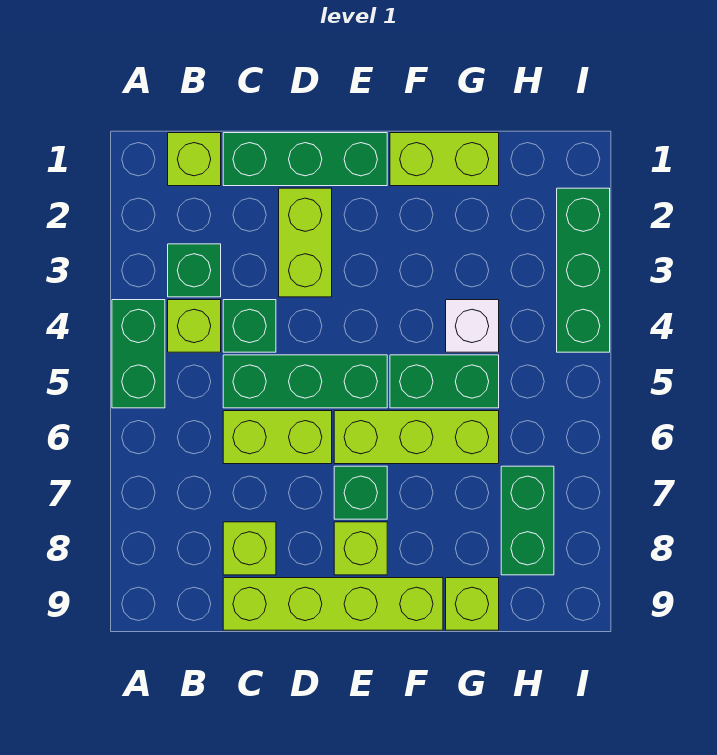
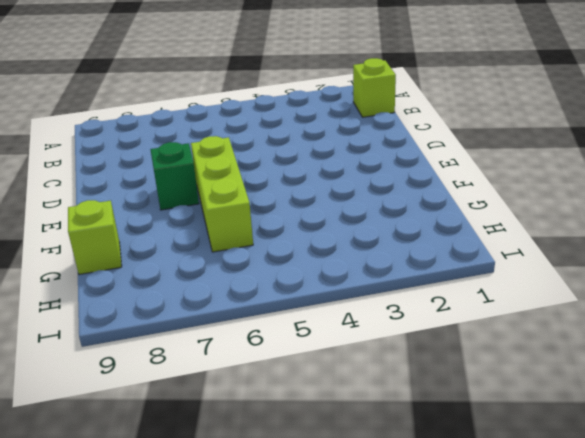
none -> green brick A4:A5 level 1
none -> green brick B3 level 1
none -> lime brick B4 level 1

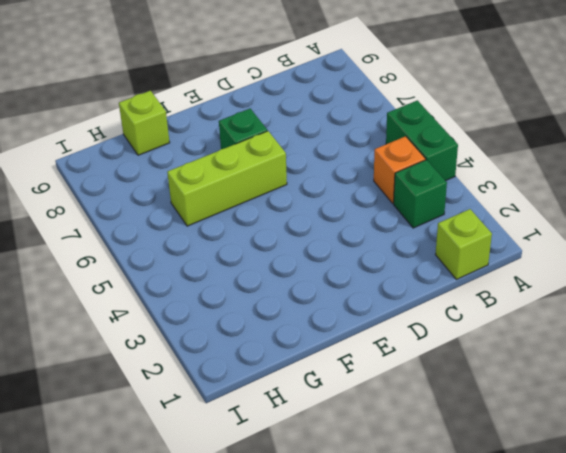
orange brick B4 level 1 -> lime brick B4 level 1
none -> green brick C1:E1 level 1
none -> green brick C4 level 1
none -> green brick C5:E5 level 1

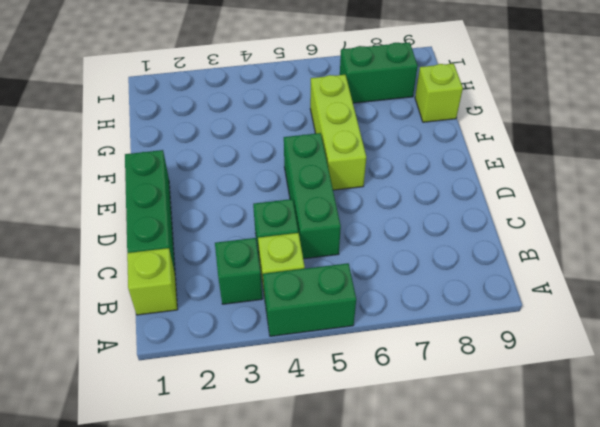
none -> lime brick C6:D6 level 1
none -> lime brick C8 level 1
none -> lime brick C9:F9 level 1

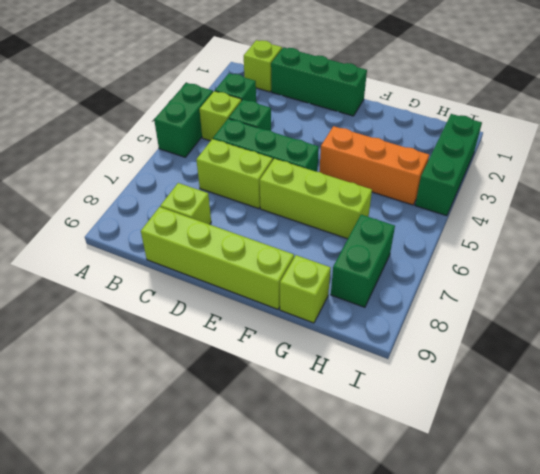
orange brick F4:H4 level 1 -> white brick G4 level 1
none -> lime brick D2:D3 level 1
none -> green brick E7 level 1
none -> lime brick E8 level 1

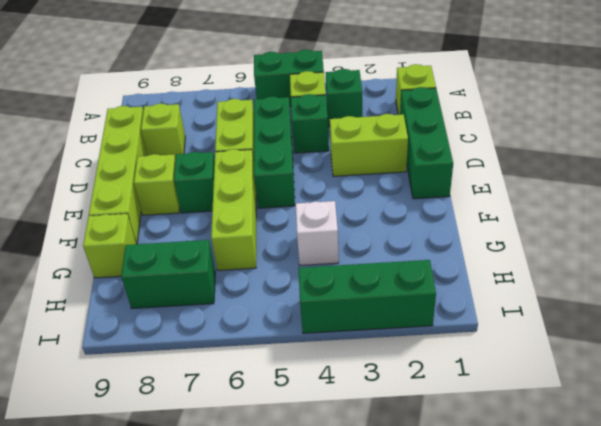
none -> lime brick F1:G1 level 1
none -> green brick F5:G5 level 1

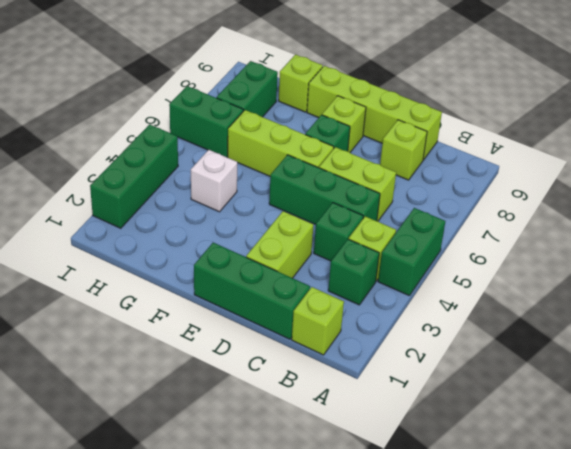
green brick H6:I6 level 1 -> green brick F5:G5 level 1
none -> lime brick F1:G1 level 1

